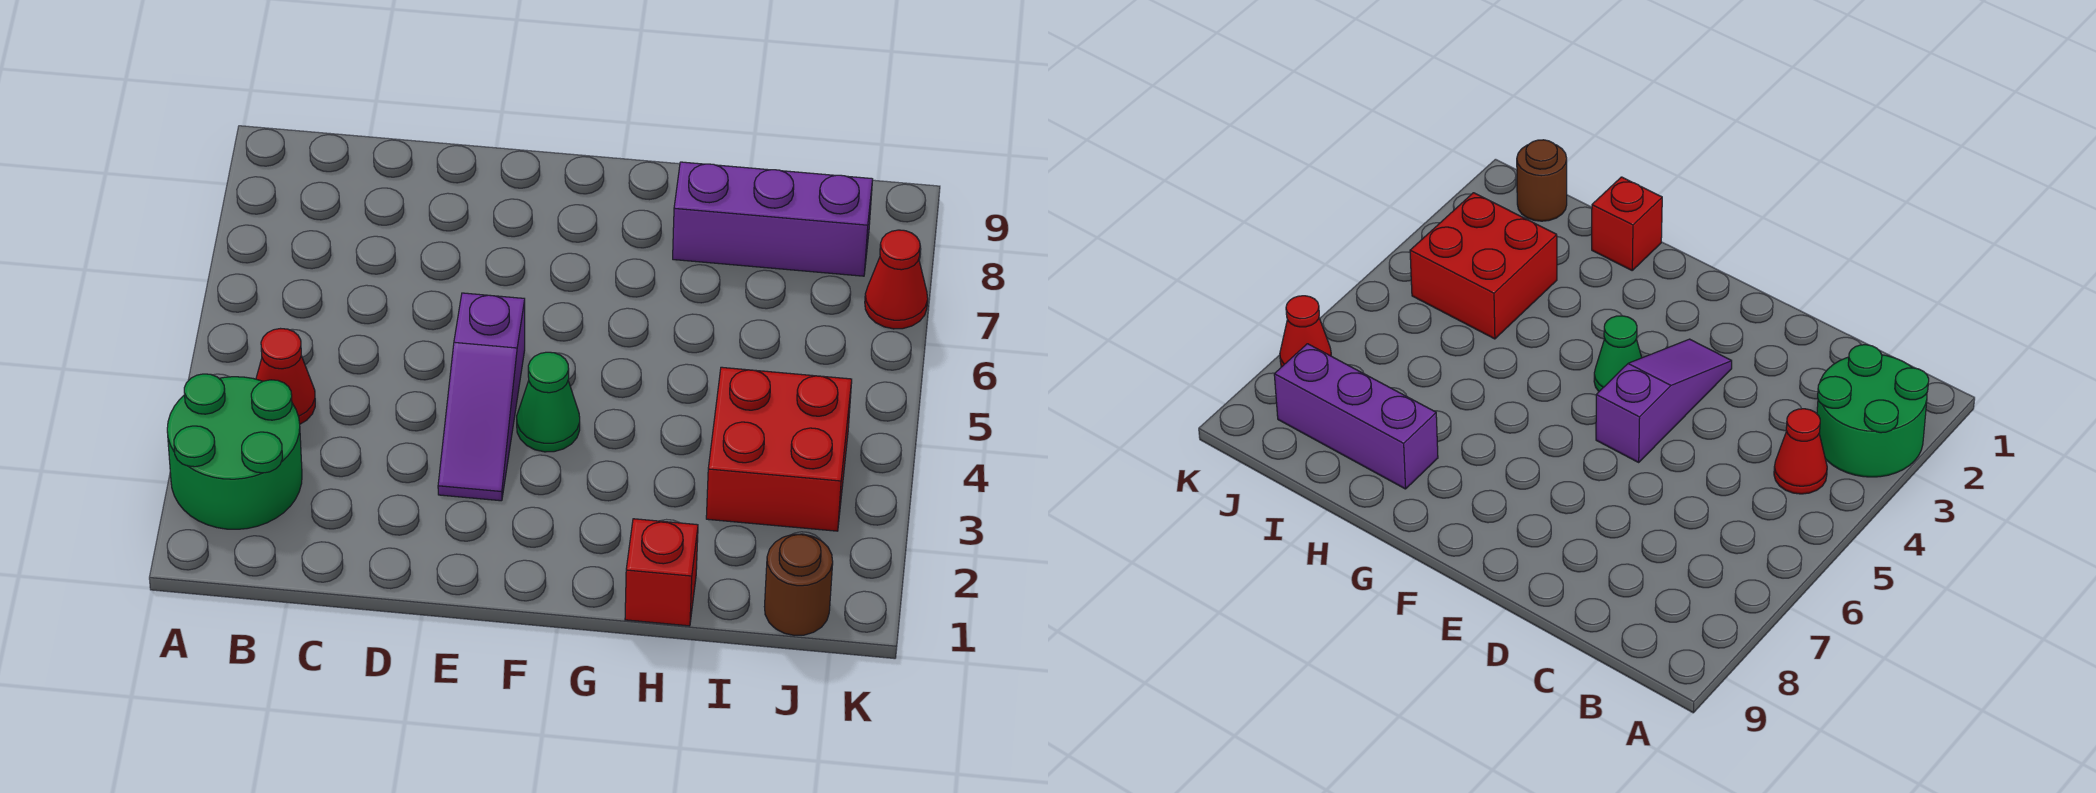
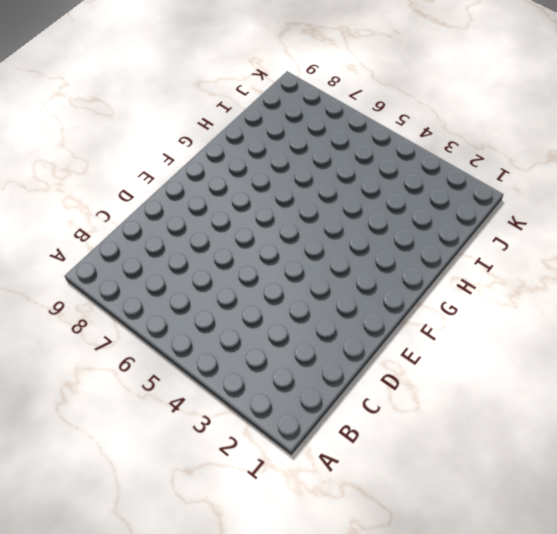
none -> green round brick A2:B3 level 1
none -> red cone B4 level 1

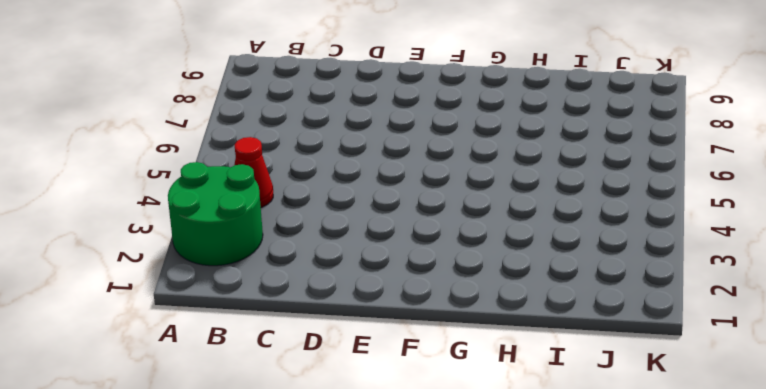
none -> purple slope E3:E5 level 1 top 5
none -> green cone F4 level 1

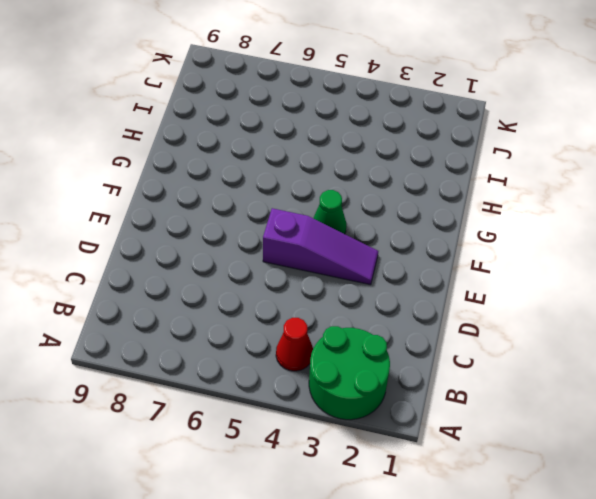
none -> red brick H1 level 1
none -> purple brick H8:J8 level 1

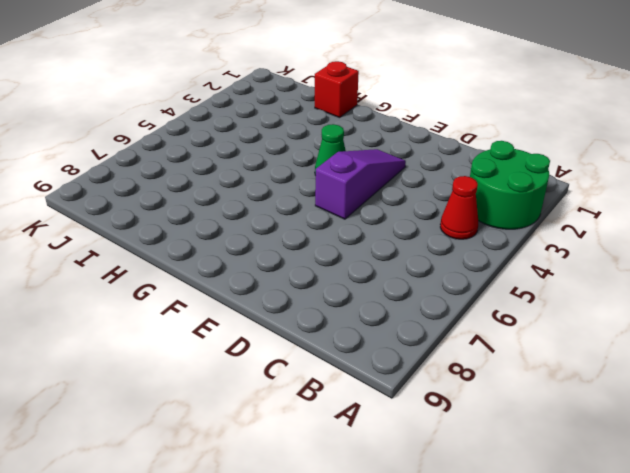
none -> purple brick H8:J8 level 1
none -> red brick I3:J4 level 1

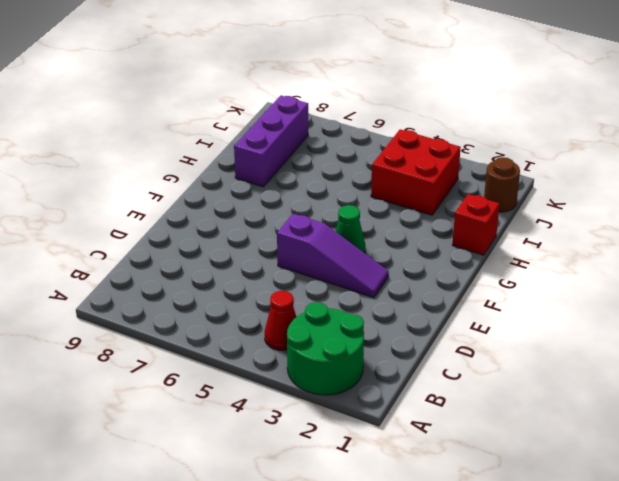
none -> red cone K7 level 1

